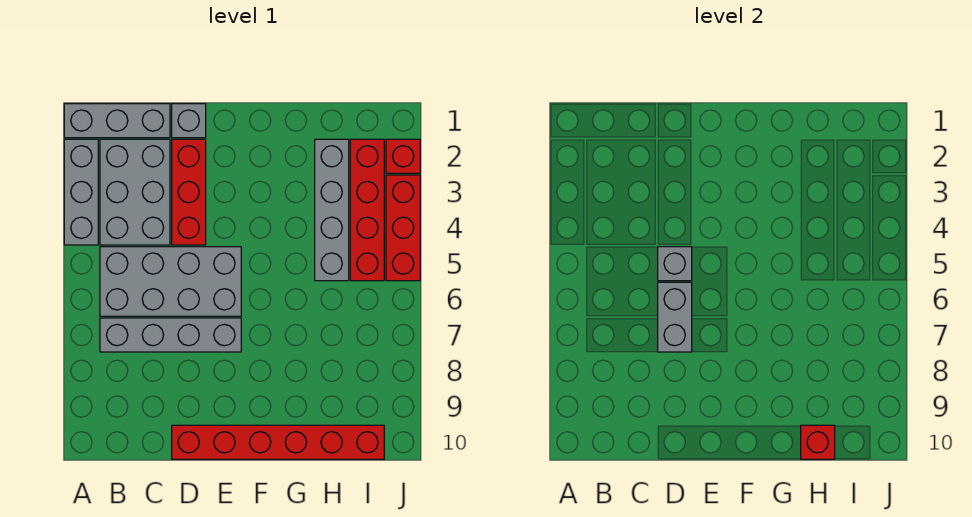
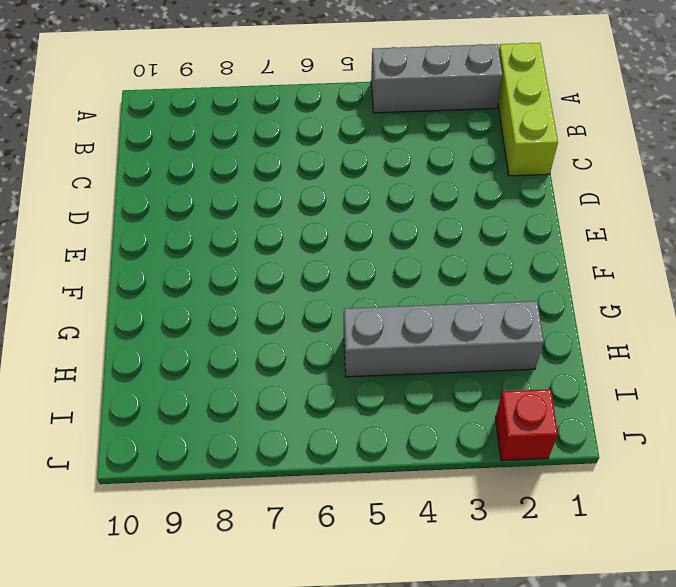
lime brick A1:C1 level 1 -> grey brick A1:C1 level 1
none -> grey brick B2:C4 level 1
none -> grey brick B5:E6 level 1
none -> grey brick B7:E7 level 1

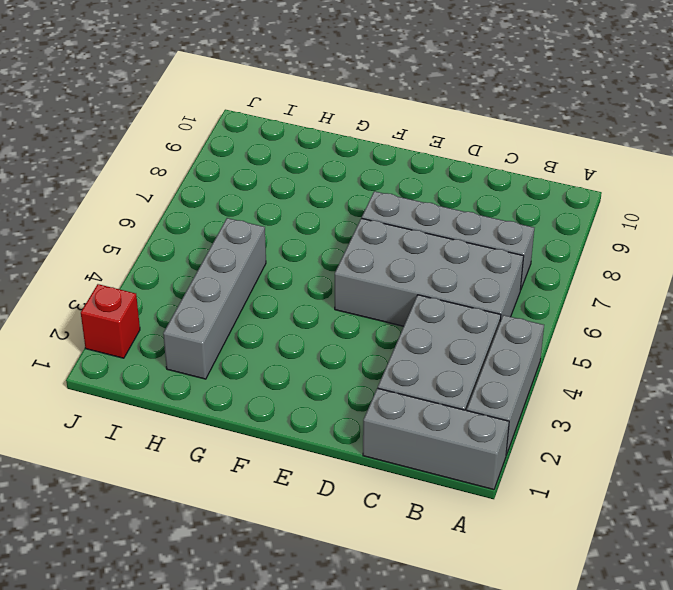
none -> grey brick D1 level 1
none -> red brick D2:D4 level 1
none -> red brick D10:I10 level 1

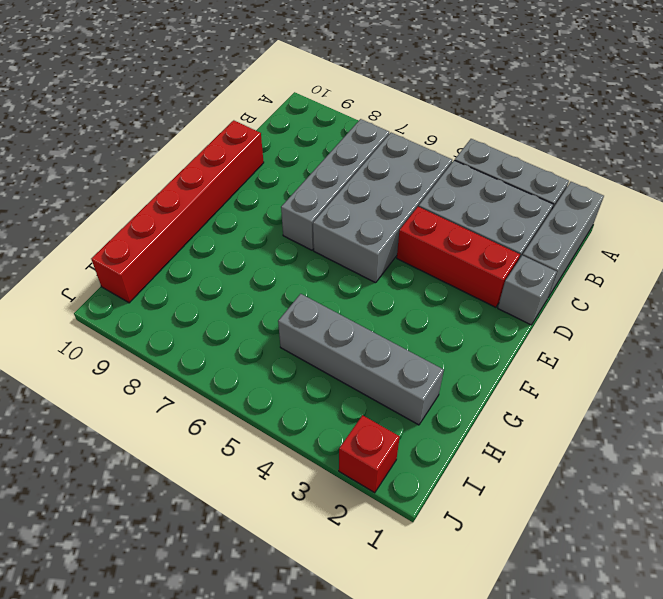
none -> red brick I2:I5 level 1
none -> red brick J3:J5 level 1
none -> grey brick D5 level 2

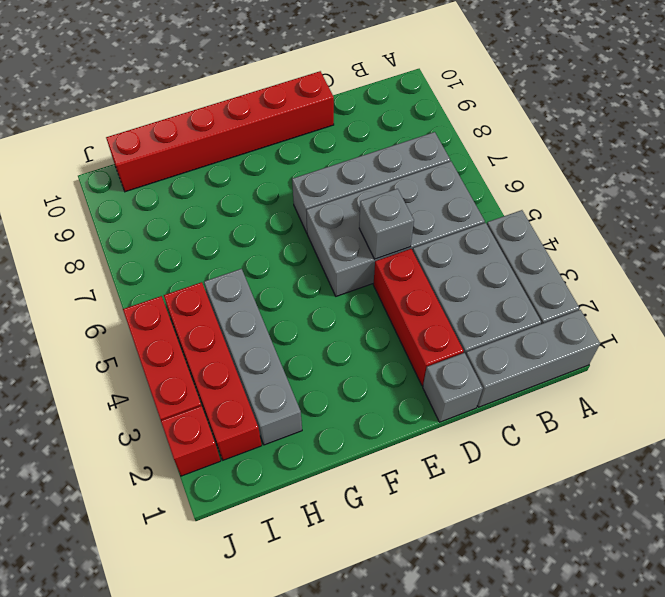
none -> grey brick D6:D7 level 2
none -> red brick H10 level 2

